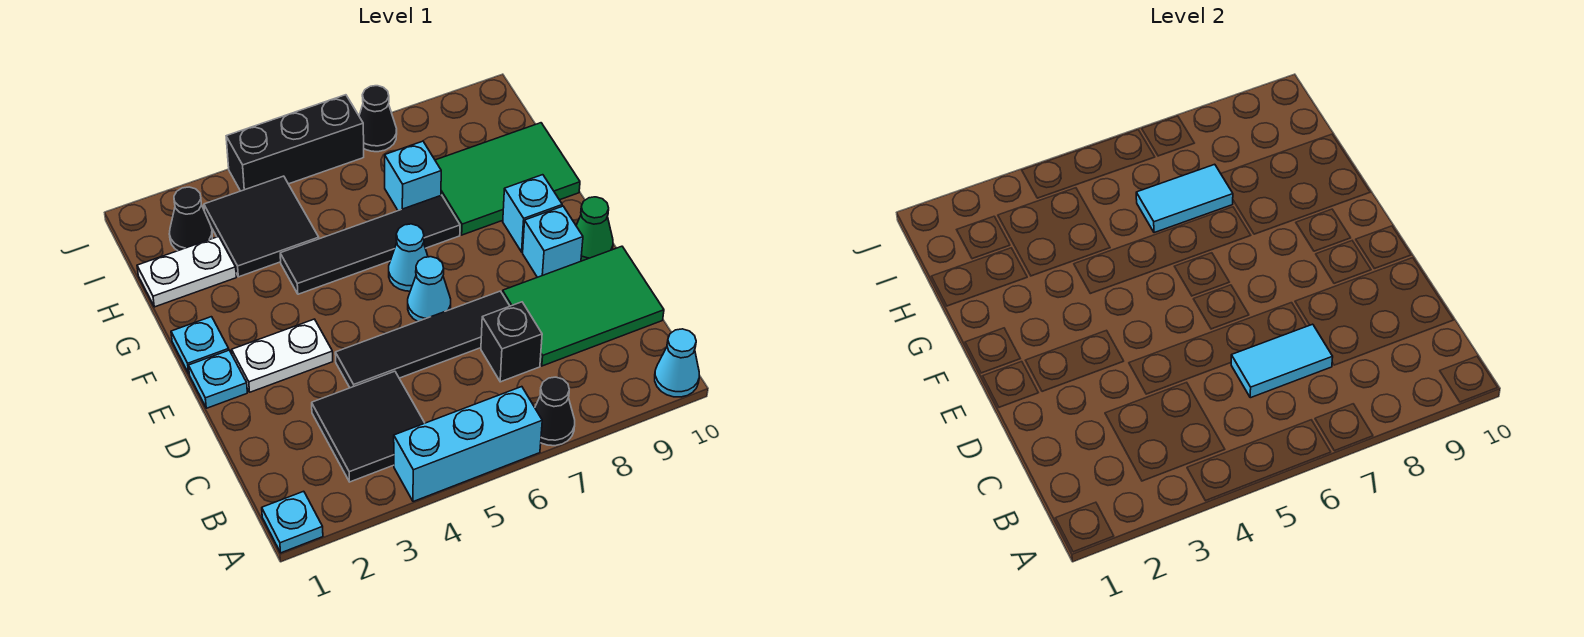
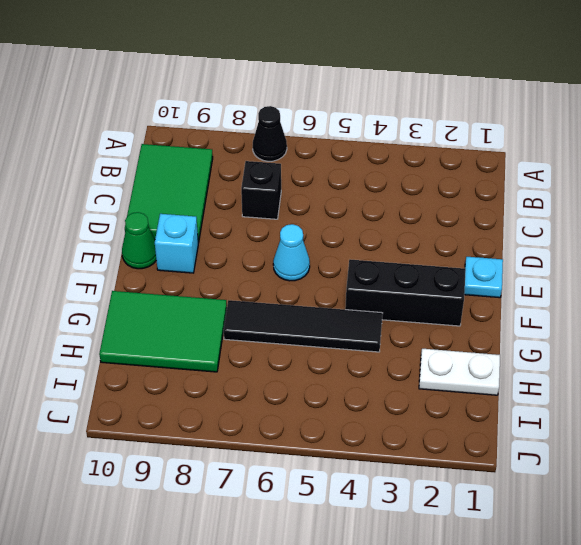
green tile B9:D10 level 1 -> green tile C8:D10 level 1
black brick F2:F4 level 1 -> black brick J4:J6 level 1
none -> cyan plate A1 level 1
none -> cyan brick A4:A6 level 1
none -> cyan cone A10 level 1

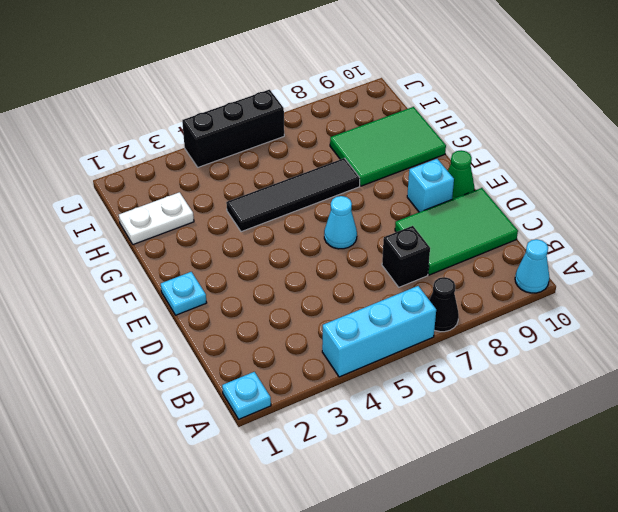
none -> black tile B3:C4 level 1
none -> black tile D4:D7 level 1
none -> white plate E2:E3 level 1

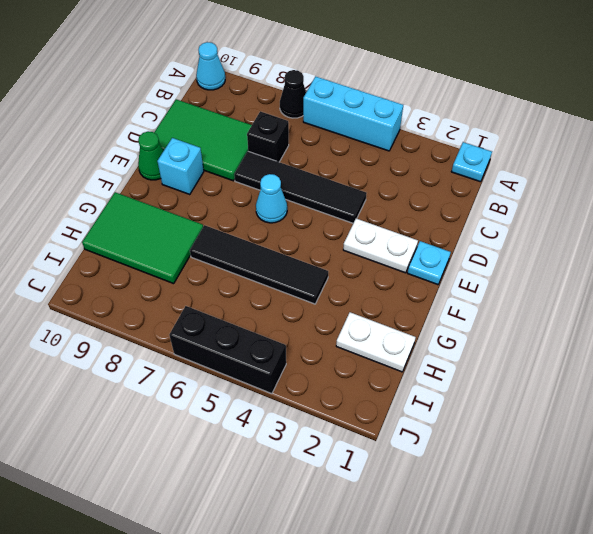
none -> black tile B3:C4 level 1
none -> cyan plate F1 level 1
none -> cyan cone F6 level 1

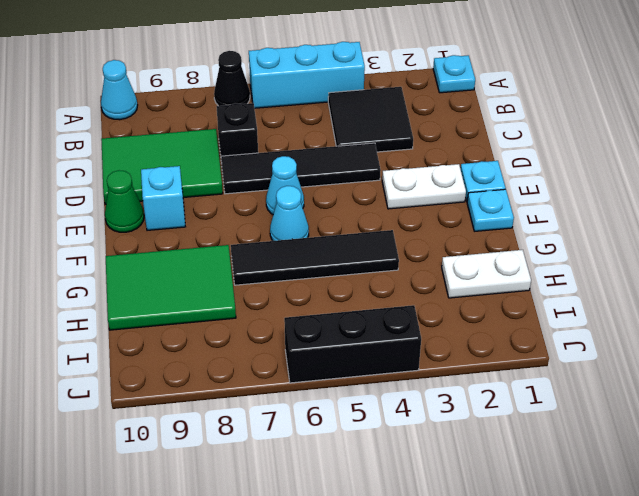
none -> cyan brick F9 level 1
none -> black tile H3:I4 level 1
none -> cyan brick H7 level 1

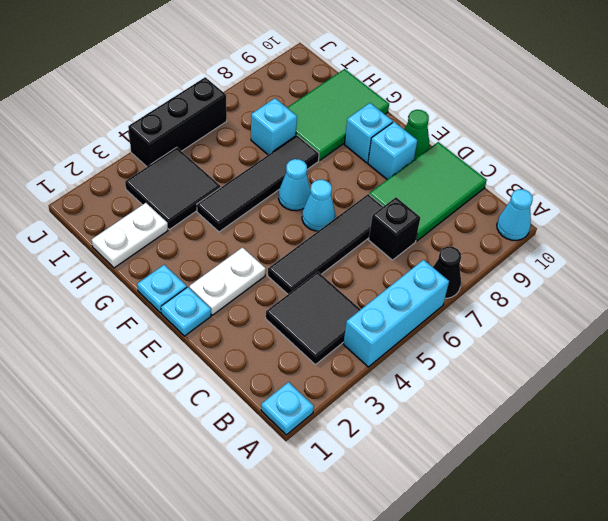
none -> black cone I2 level 1
none -> black cone J7 level 1
none -> cyan tile C6:C7 level 2

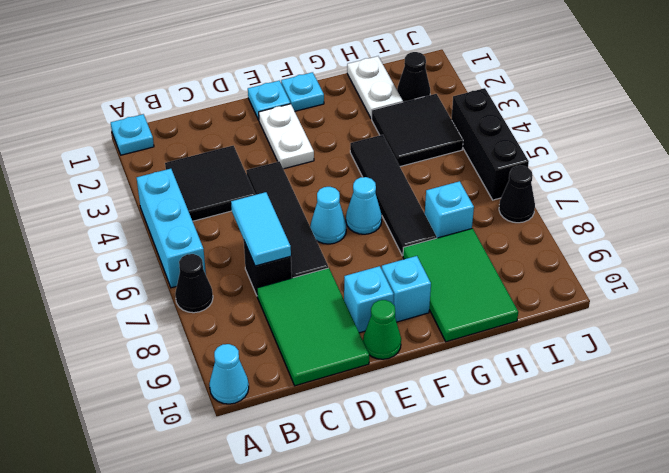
none -> cyan tile H6:H7 level 2

